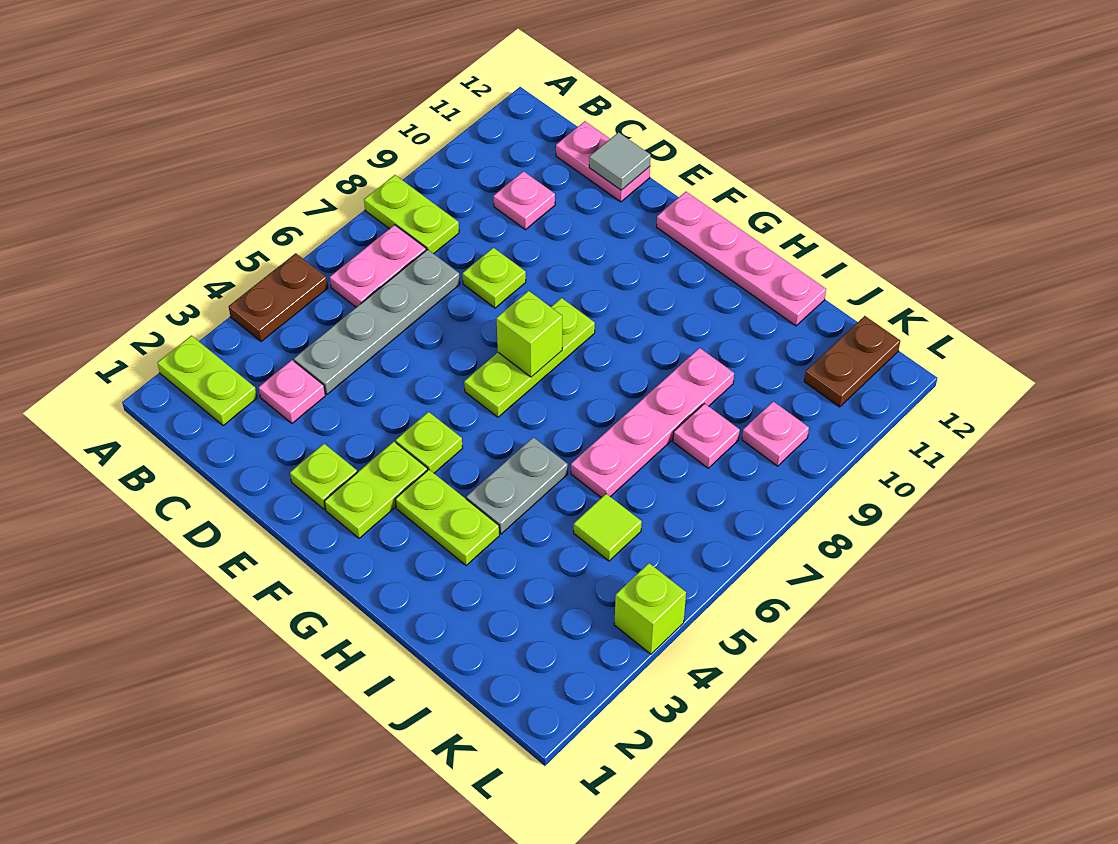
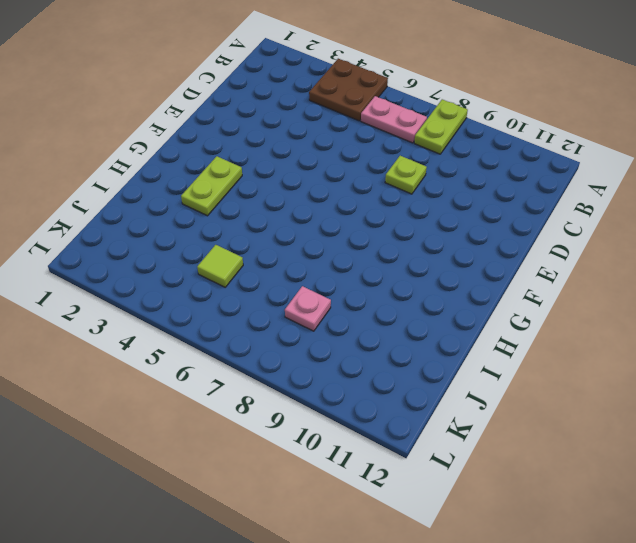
brown plate A4:B5 level 1 -> brown plate A4:A5 level 1
none -> lime plate A2:B2 level 1
none -> pink plate C3 level 1
none -> grey plate C4:C7 level 1

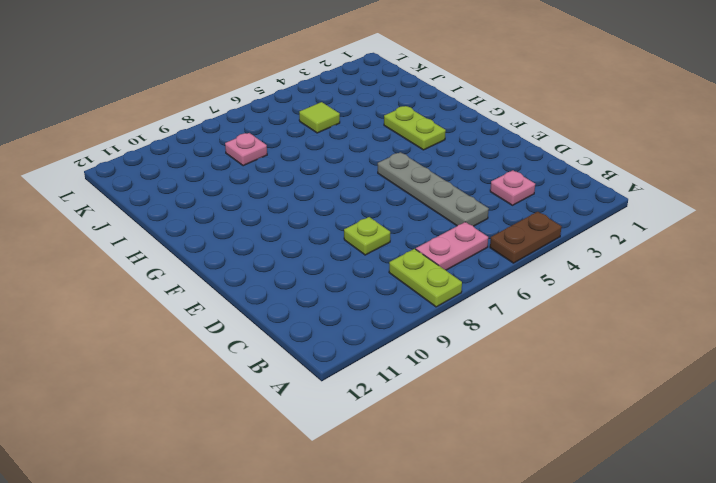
grey plate C5:F5 level 1 -> grey plate C4:C7 level 1
none -> lime plate A2:B2 level 1
none -> pink plate C10 level 1
none -> pink plate C12:D12 level 1

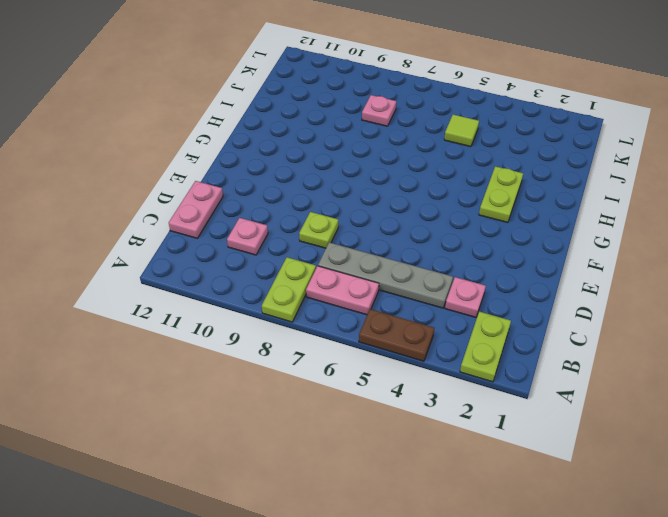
none -> lime plate E2 level 1
none -> lime plate F2:F3 level 1
none -> lime plate F4 level 1

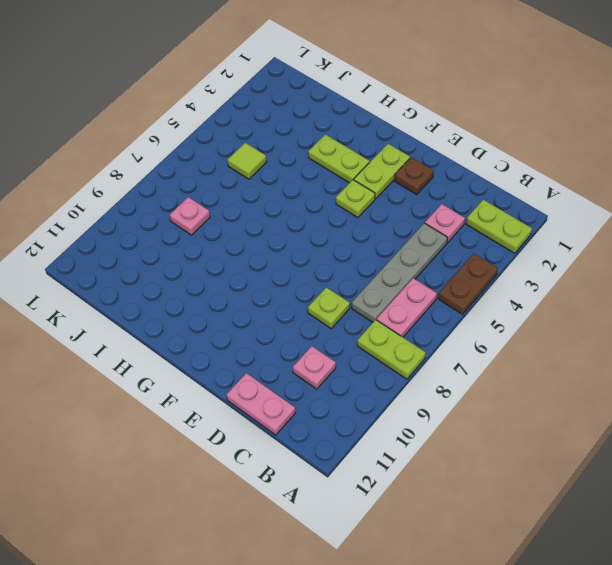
brown plate E2 level 1 -> lime plate E2 level 1
none -> lime plate F6:F8 level 1
none -> pink plate F12:I12 level 1
none -> grey plate H4:H5 level 1

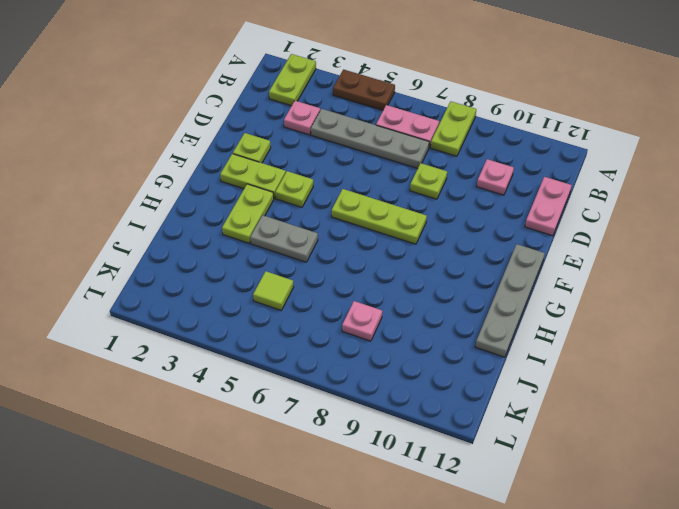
grey plate F12:I12 level 1 -> pink plate F12:I12 level 1
none -> pink plate I6:I9 level 1
none -> pink plate K9 level 1
none -> brown plate K11:K12 level 1

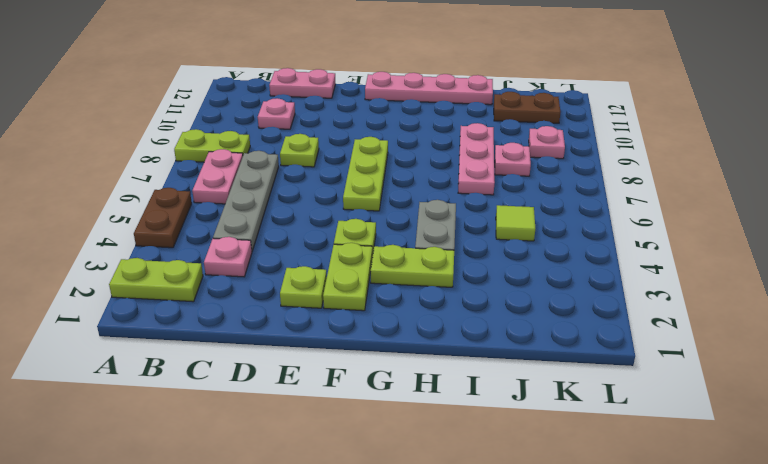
pink plate I7:I9 level 1 -> pink plate I6:I9 level 1
brown plate J11:K11 level 1 -> brown plate K11:K12 level 1
none -> lime brick L4 level 1
none -> grey tile D12 level 2
none -> lime brick F7 level 2

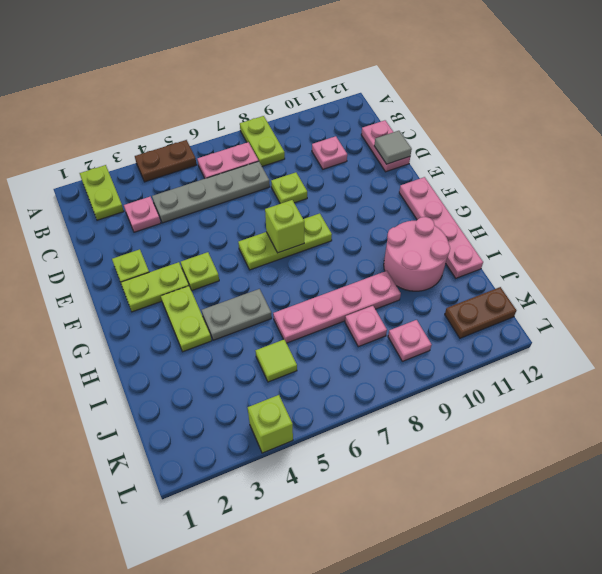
pink round brick H10:I11 level 1 -> none

